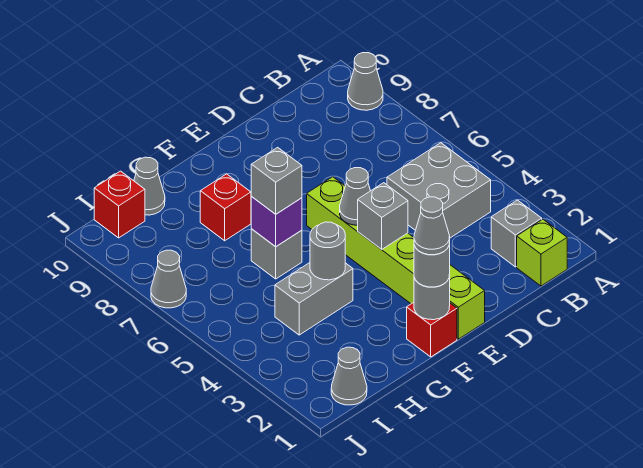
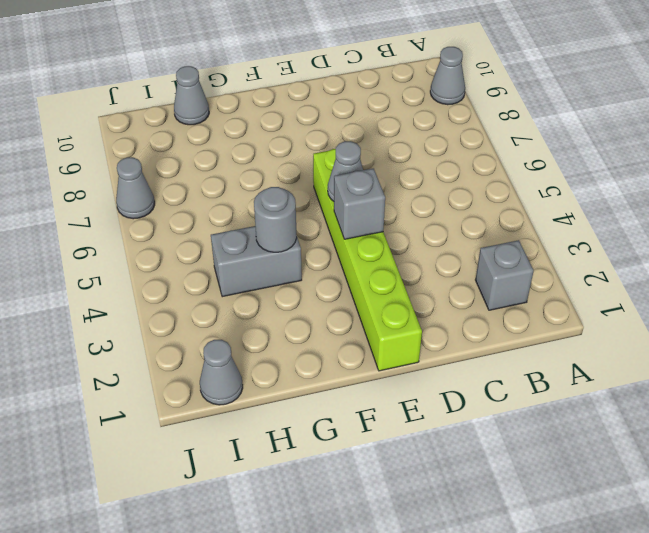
none -> lime brick B1 level 1
none -> grey brick B4:C5 level 1
none -> red brick F1 level 1

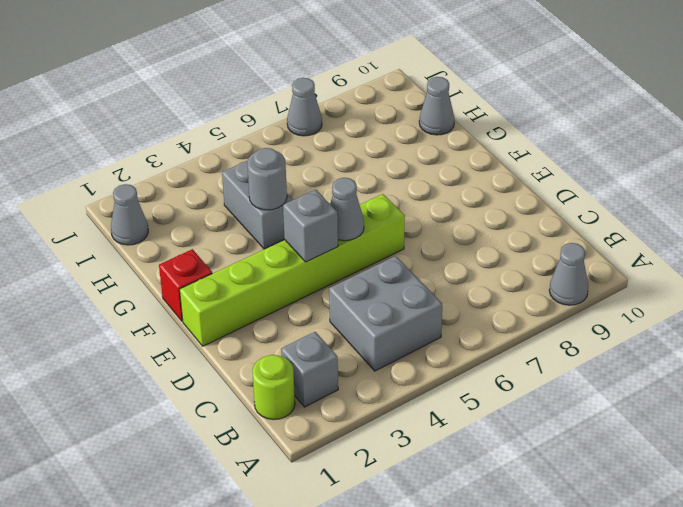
lime round brick B1 level 1 -> lime brick B1 level 1
none -> grey brick G6 level 1
none -> red brick G8 level 1
none -> red brick I10 level 1

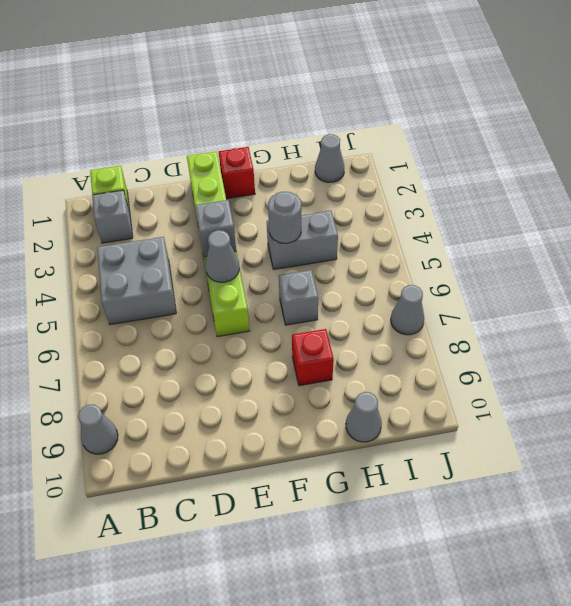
none -> red brick I10 level 1
none -> grey round brick F1 level 2
none -> purple brick G6 level 2

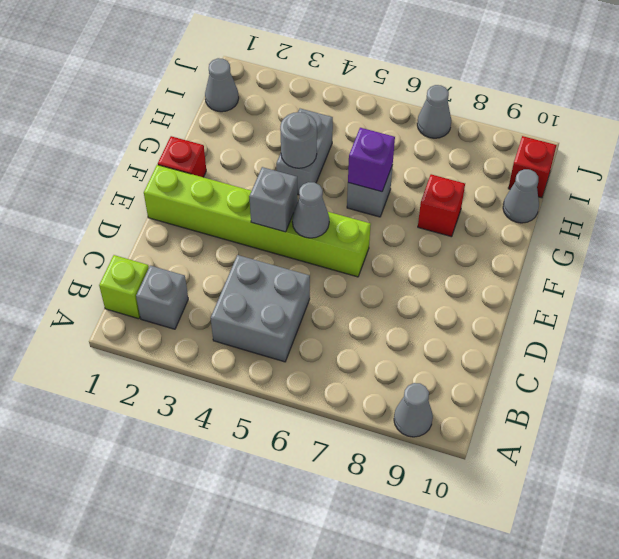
none -> grey round brick F1 level 2
none -> grey round brick F1 level 3
none -> grey brick G6 level 3

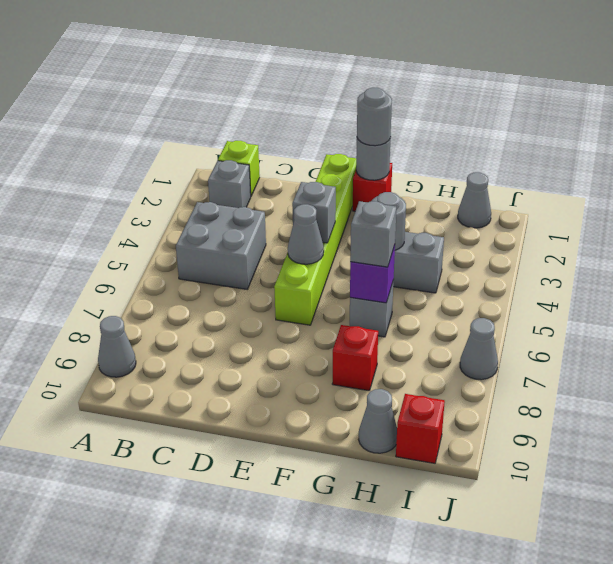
none -> grey cone F1 level 4

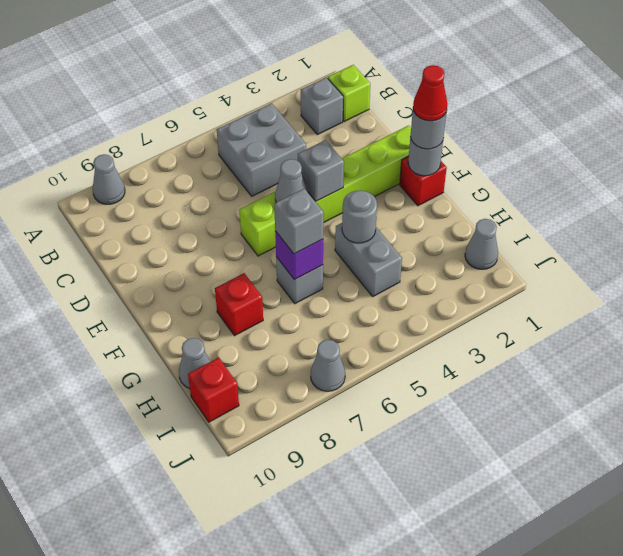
red cone F1 level 4 -> grey cone F1 level 4

